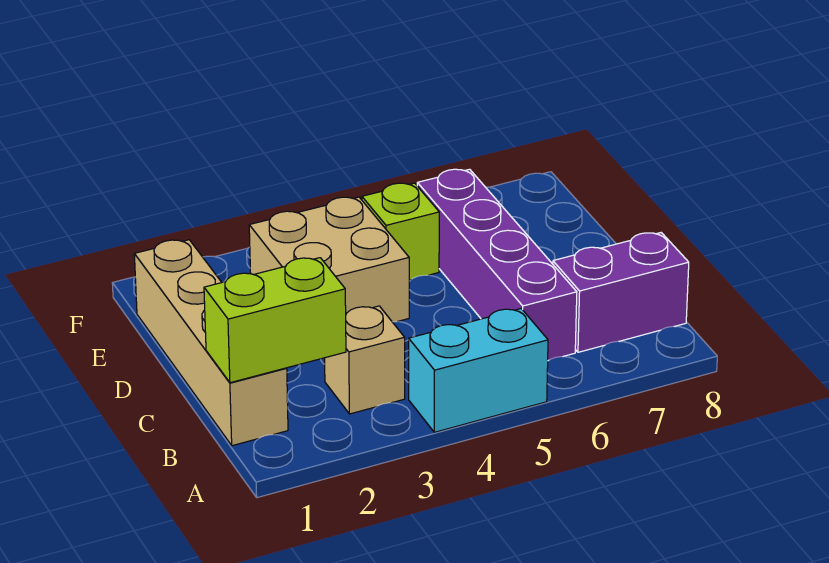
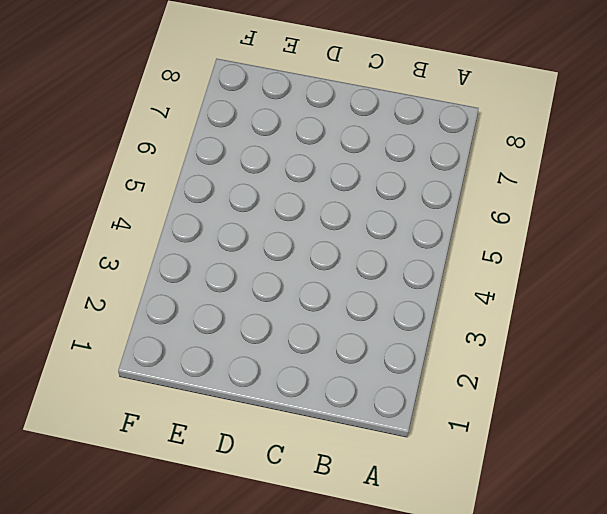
none -> cyan brick A4:A5 level 1
none -> tan brick B1:E1 level 1

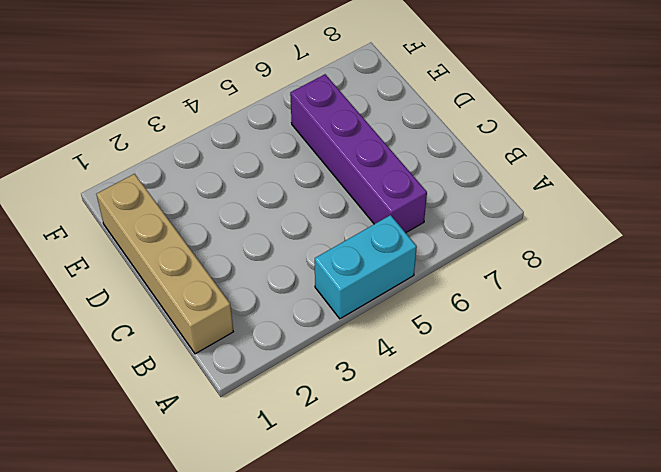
none -> tan brick B3 level 1
none -> purple brick B7:B8 level 1

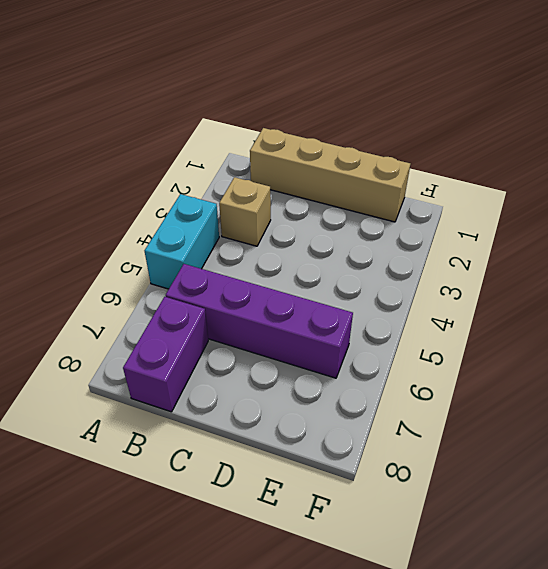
none -> tan brick D3:E4 level 1
none -> lime brick E5 level 1

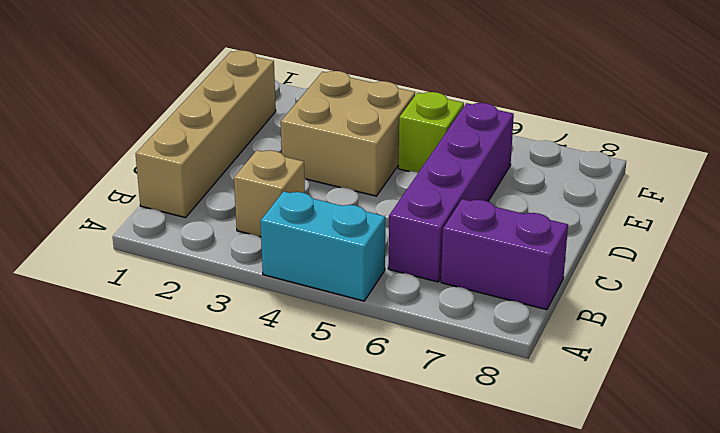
none -> lime brick B1:B2 level 2

